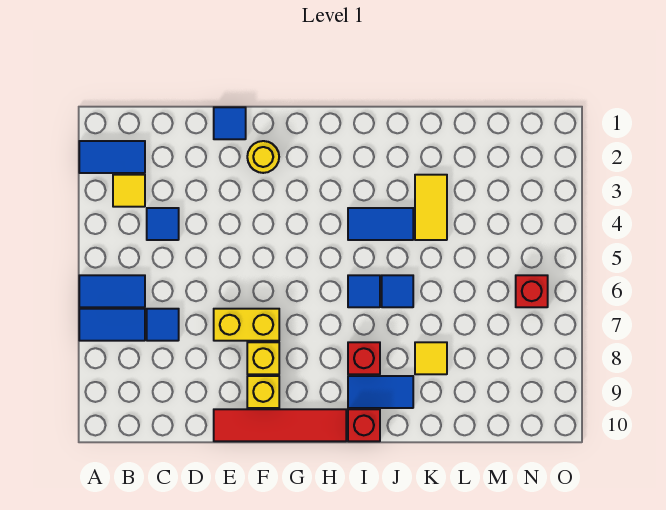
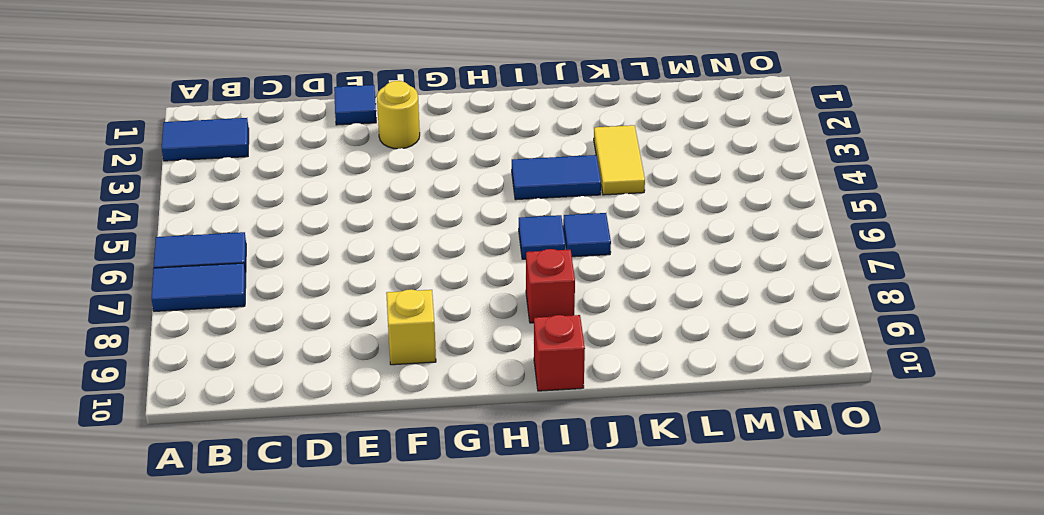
none -> yellow tile B3 level 1
none -> blue tile C4 level 1
none -> blue tile C7 level 1

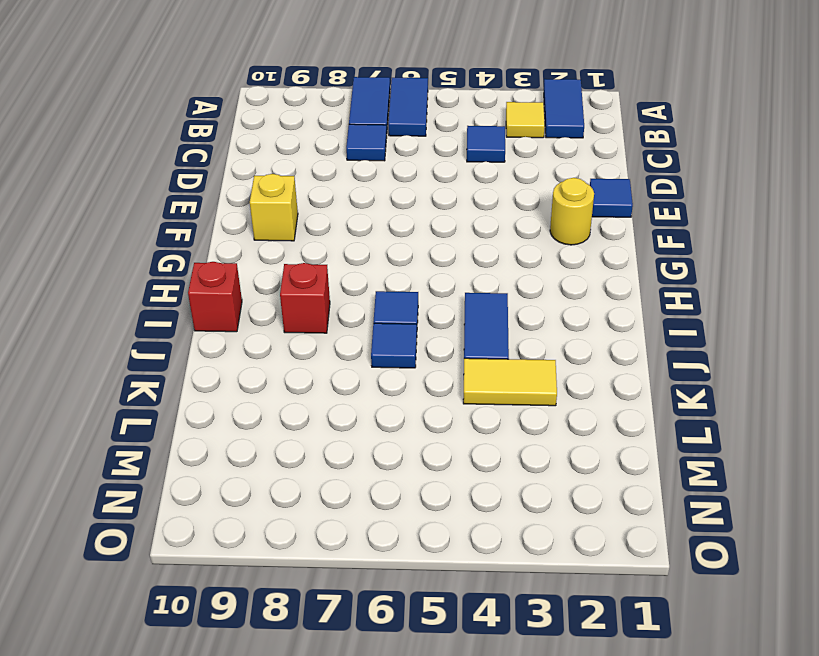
none -> yellow brick E7:F7 level 1
none -> red tile E10:H10 level 1
none -> yellow brick F8 level 1

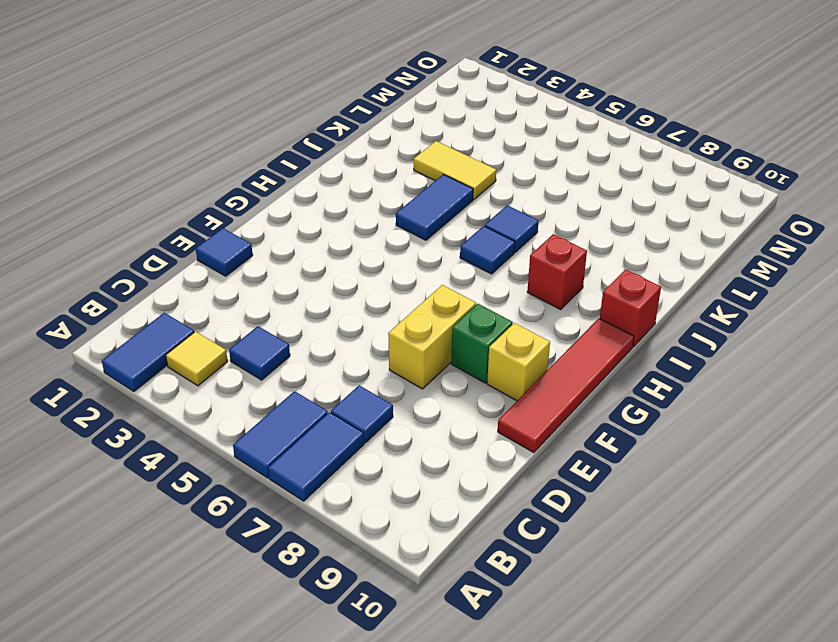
green brick F8 level 1 -> yellow brick F8 level 1
none -> yellow round brick F2 level 1
none -> blue tile I9:J9 level 1
none -> yellow tile K8 level 1

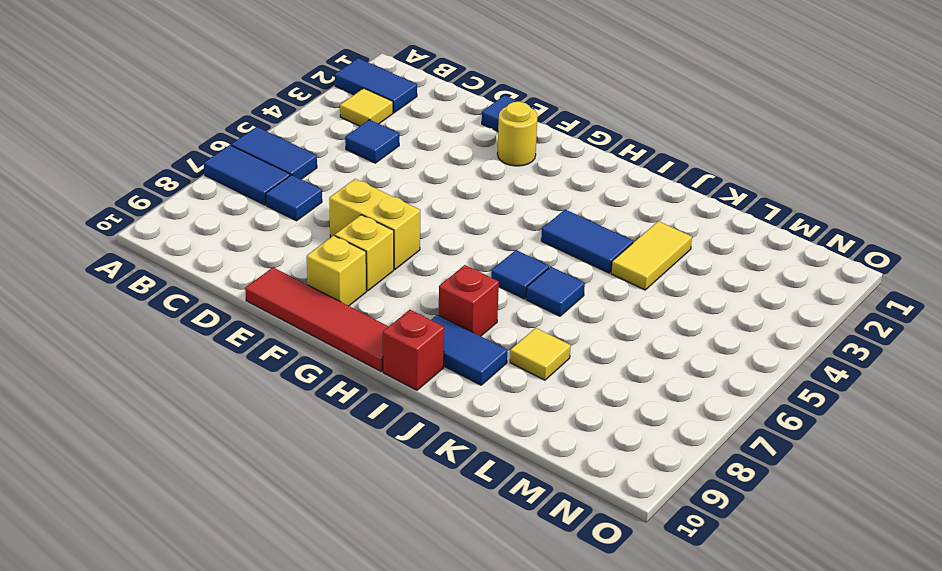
none -> red brick N6 level 1

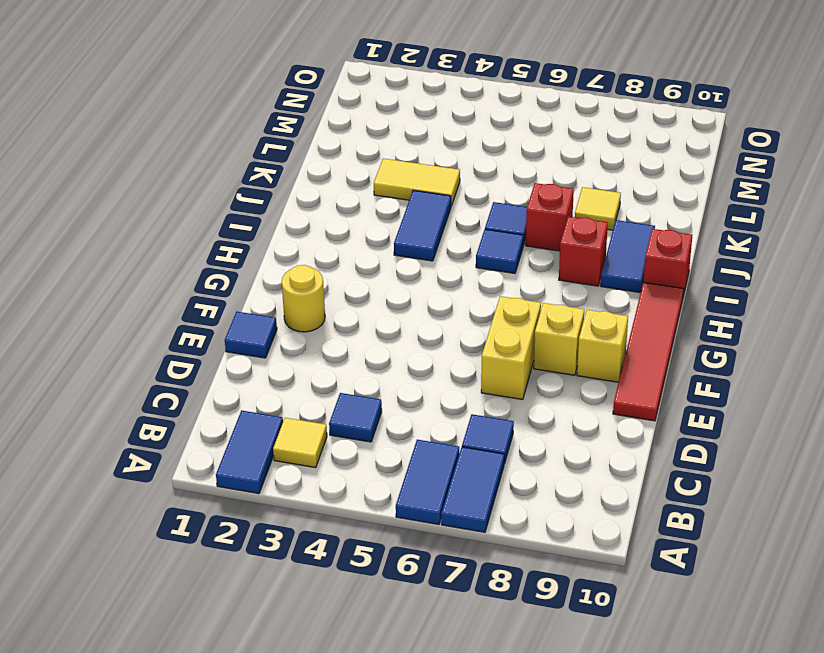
red brick J7 level 1 -> red brick N6 level 1

